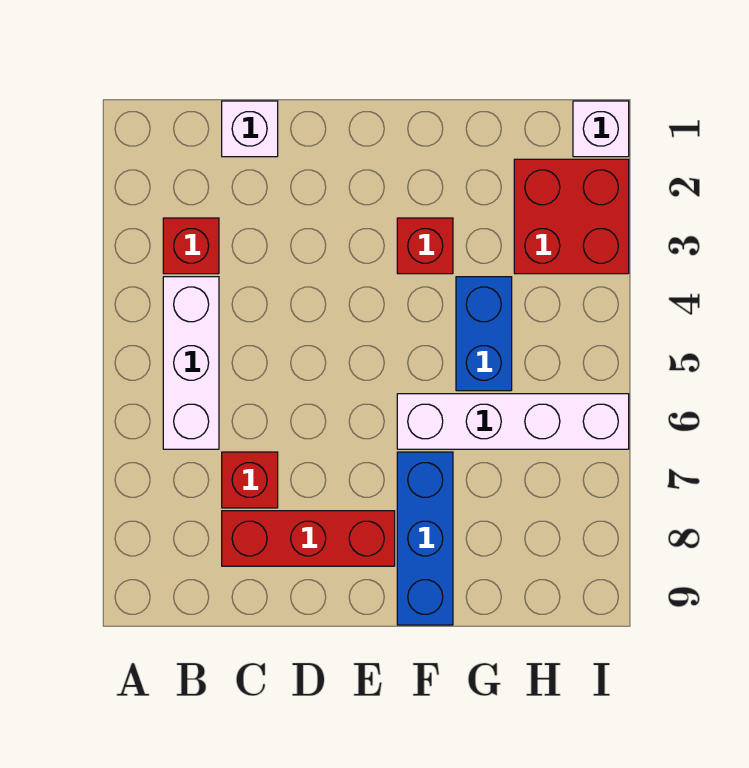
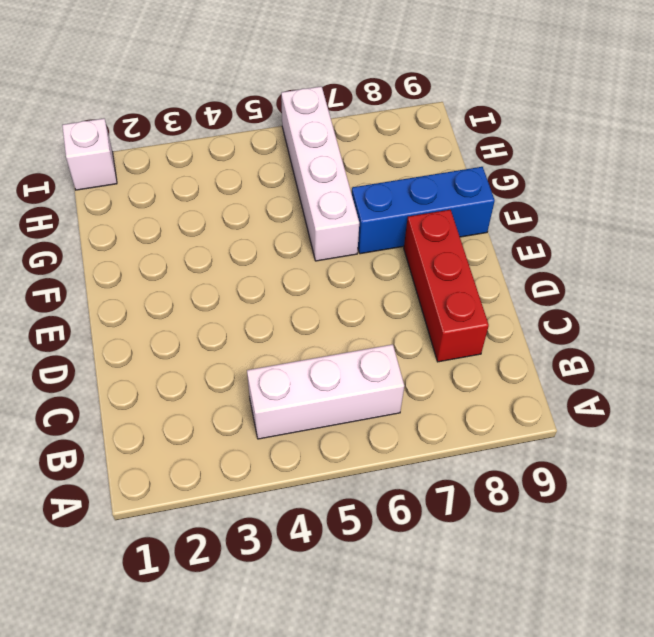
none -> red brick B3 level 1
none -> white brick C1 level 1

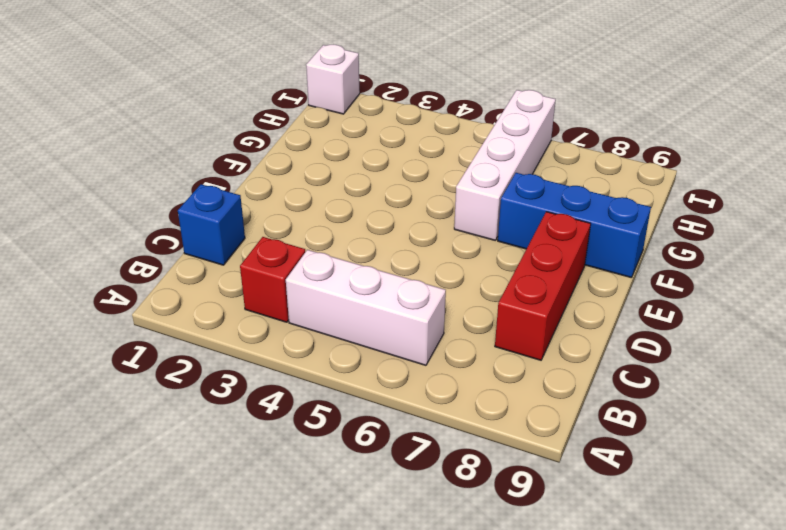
blue brick C1 level 1 -> white brick C1 level 1
none -> red brick C7 level 1
none -> red brick F3 level 1

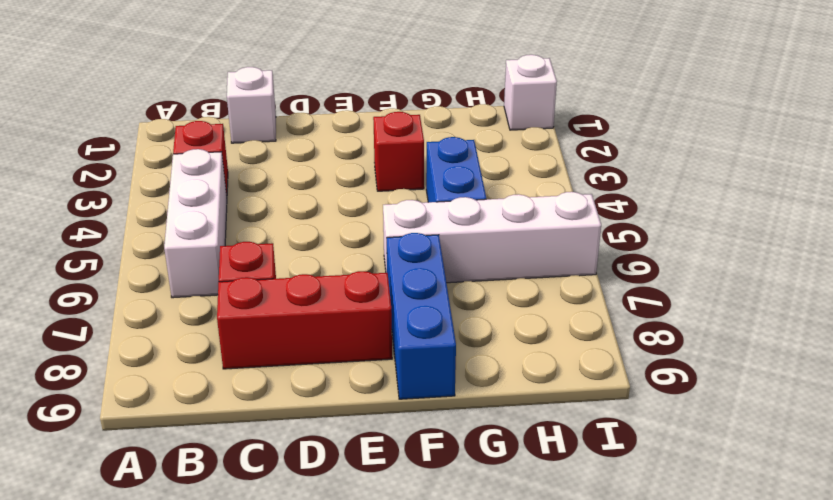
none -> red brick H2:I3 level 1

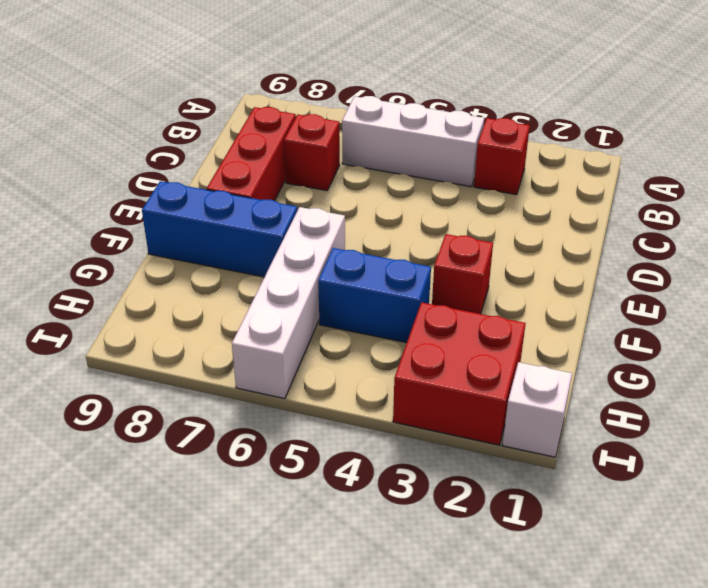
none -> white brick C1 level 1

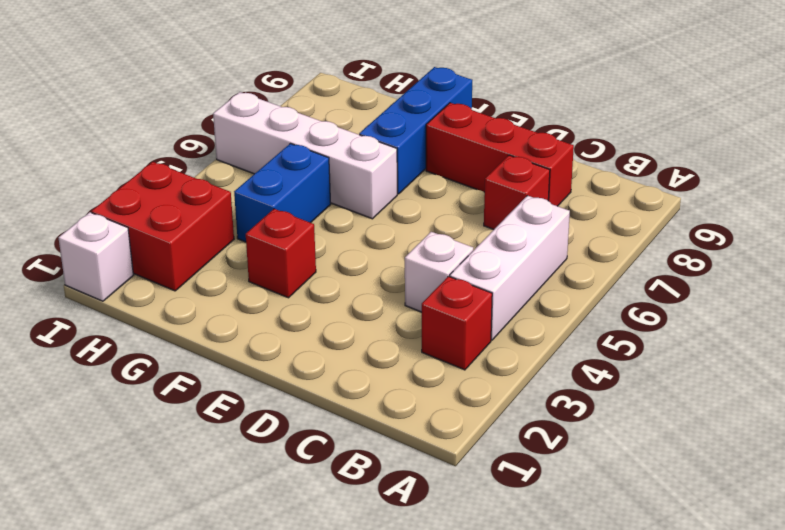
white brick C4 level 1 -> white brick C1 level 1

